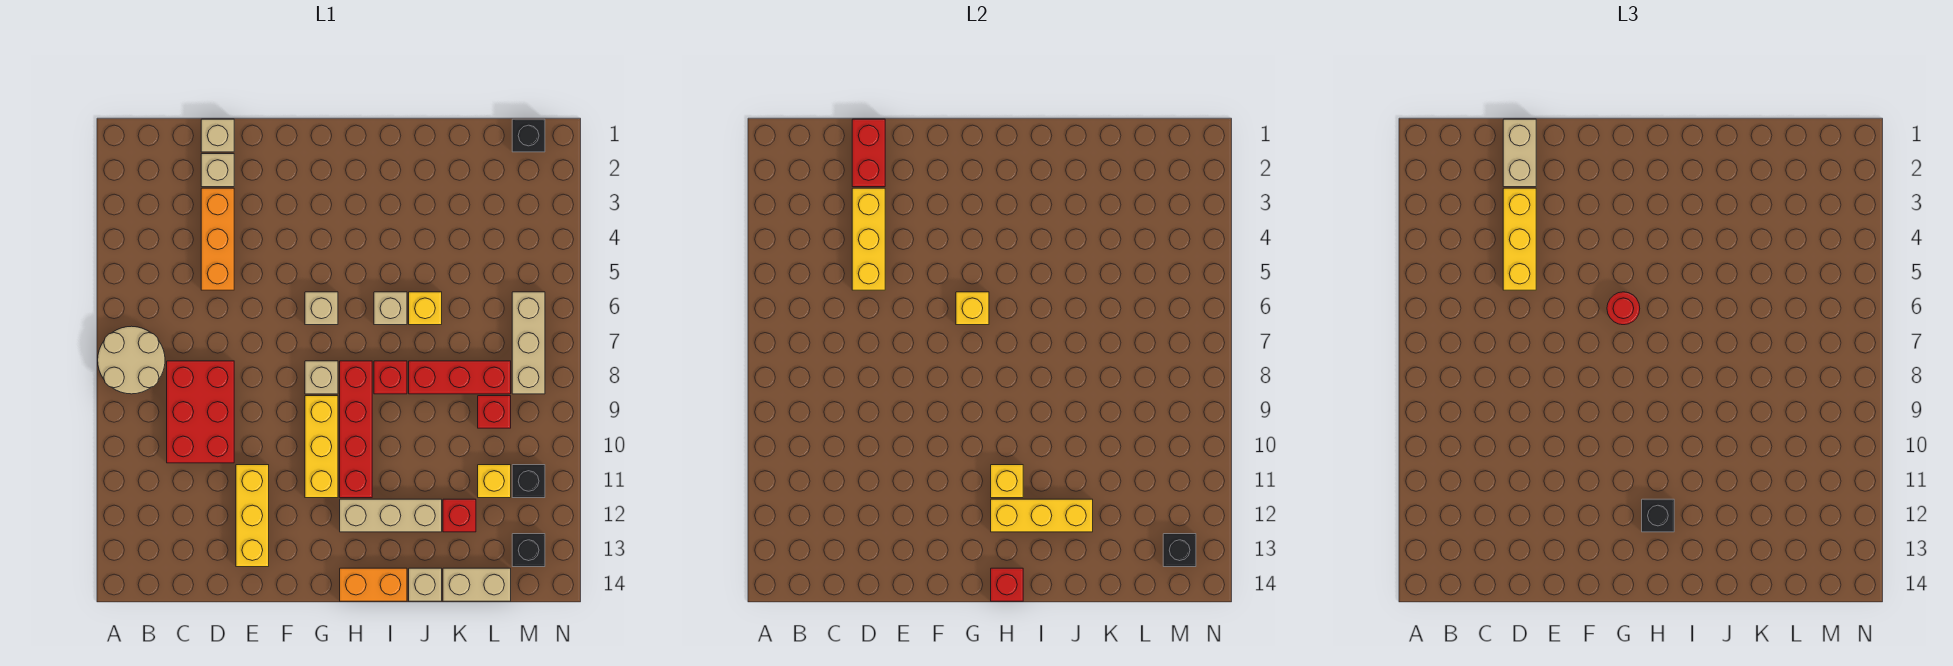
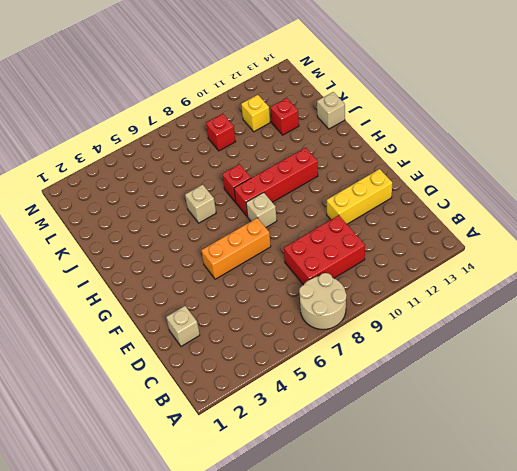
orange brick F5:F7 level 1 -> orange brick D3:D5 level 1
none -> tan brick D1 level 1
none -> tan brick G6 level 1
none -> yellow brick G9:G11 level 1
none -> tan brick H12:J12 level 1

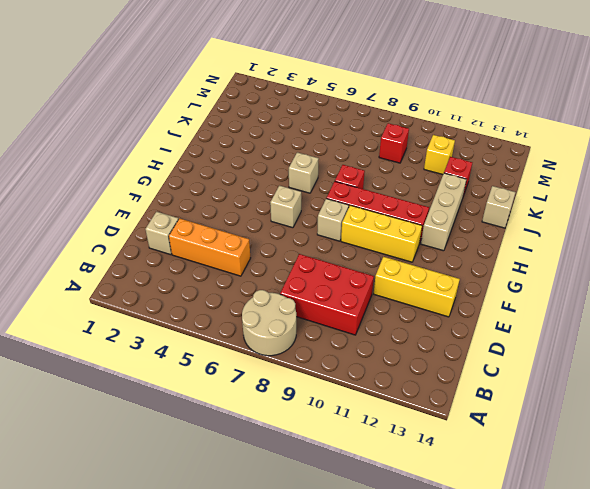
none -> tan brick D1 level 1
none -> orange brick H14:I14 level 1
none -> yellow brick J6 level 1
none -> red brick J8:L8 level 1

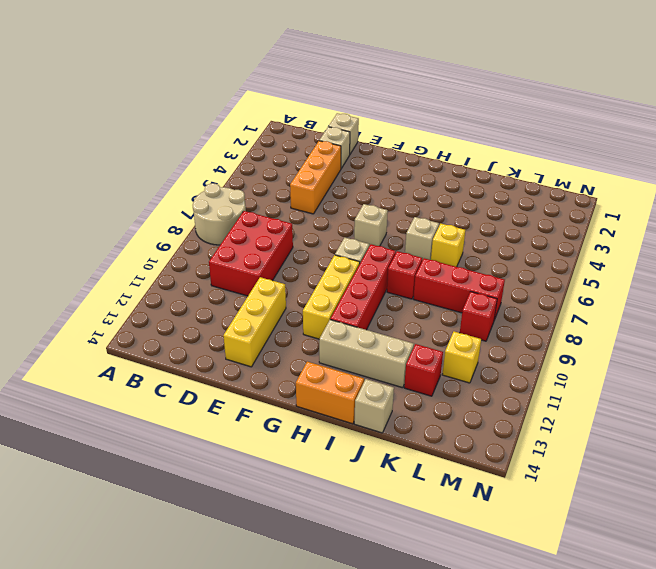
none -> tan brick K14:L14 level 1
none -> black brick M1 level 1
none -> tan brick M6:M8 level 1
none -> black brick M11 level 1

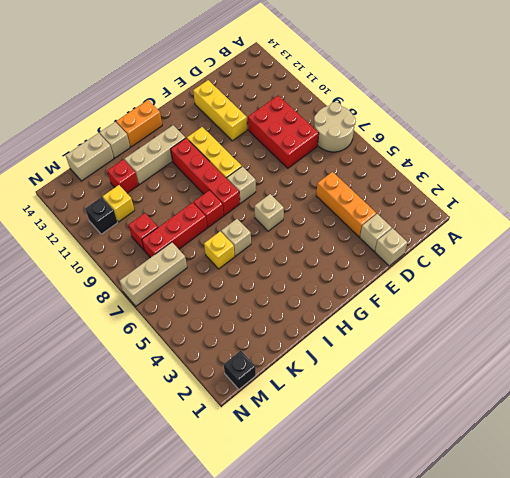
tan brick L7:N7 level 1 -> tan brick M6:M8 level 1
none -> black brick M13 level 1
none -> red brick D1:D2 level 2
none -> yellow brick D3:D5 level 2
none -> yellow brick G6 level 2

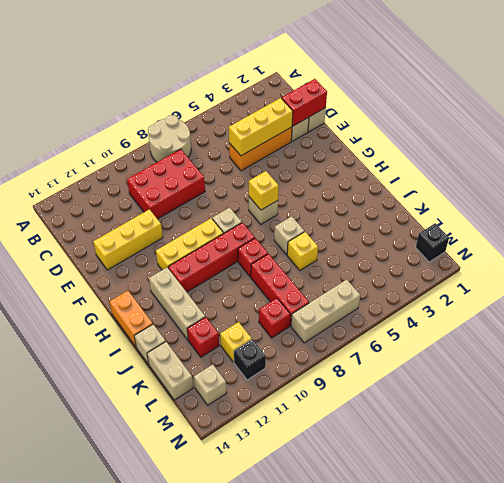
tan brick M13 level 1 -> black brick M13 level 1
none -> yellow brick H11 level 2
none -> yellow brick H12:J12 level 2
none -> red brick H14 level 2
none -> black brick M13 level 2

